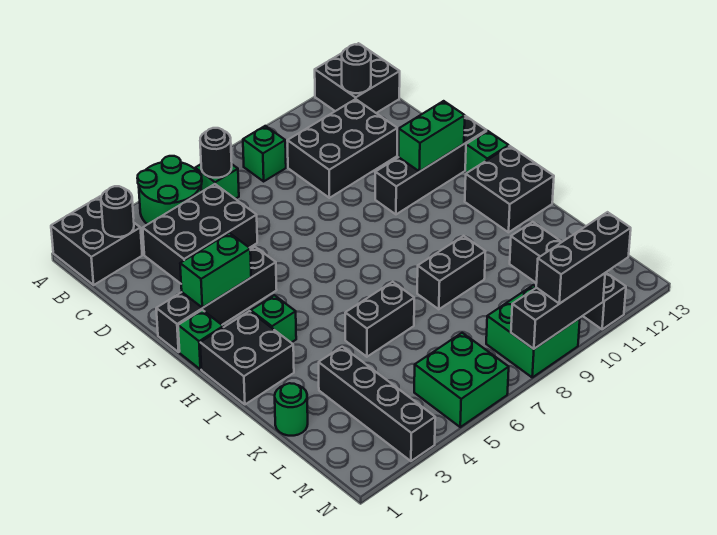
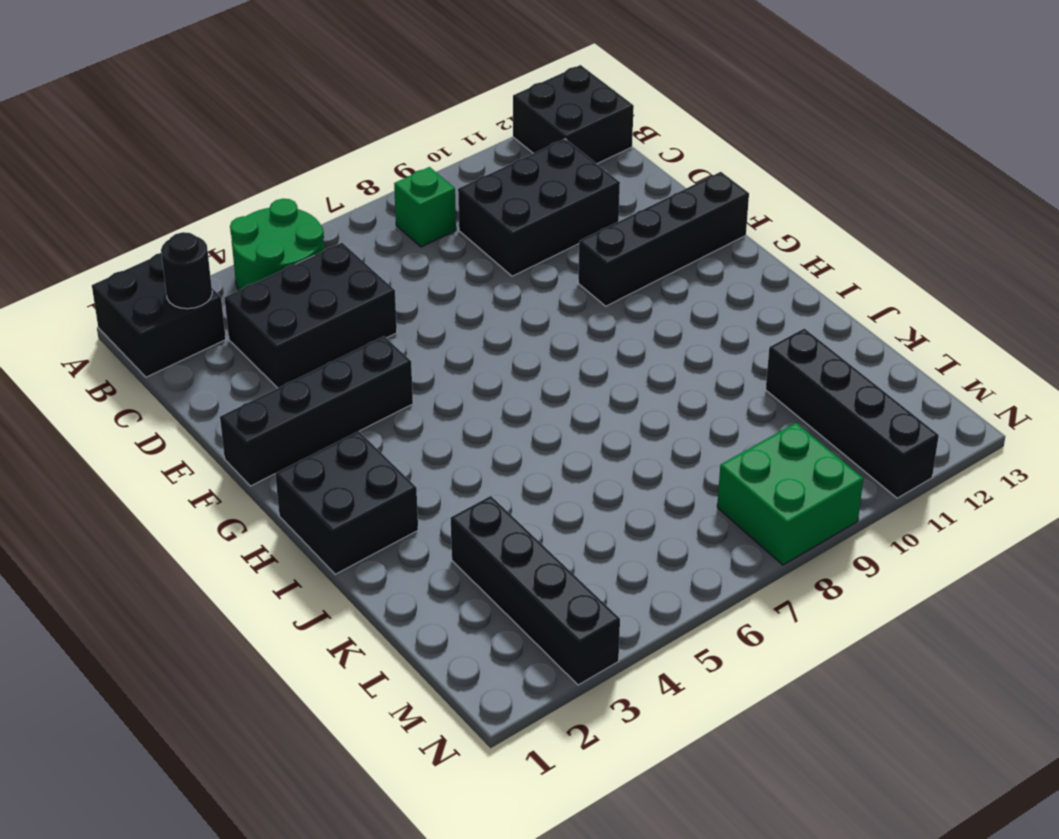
none -> green brick B6 level 1
none -> green brick G1 level 1
none -> green brick G13 level 1

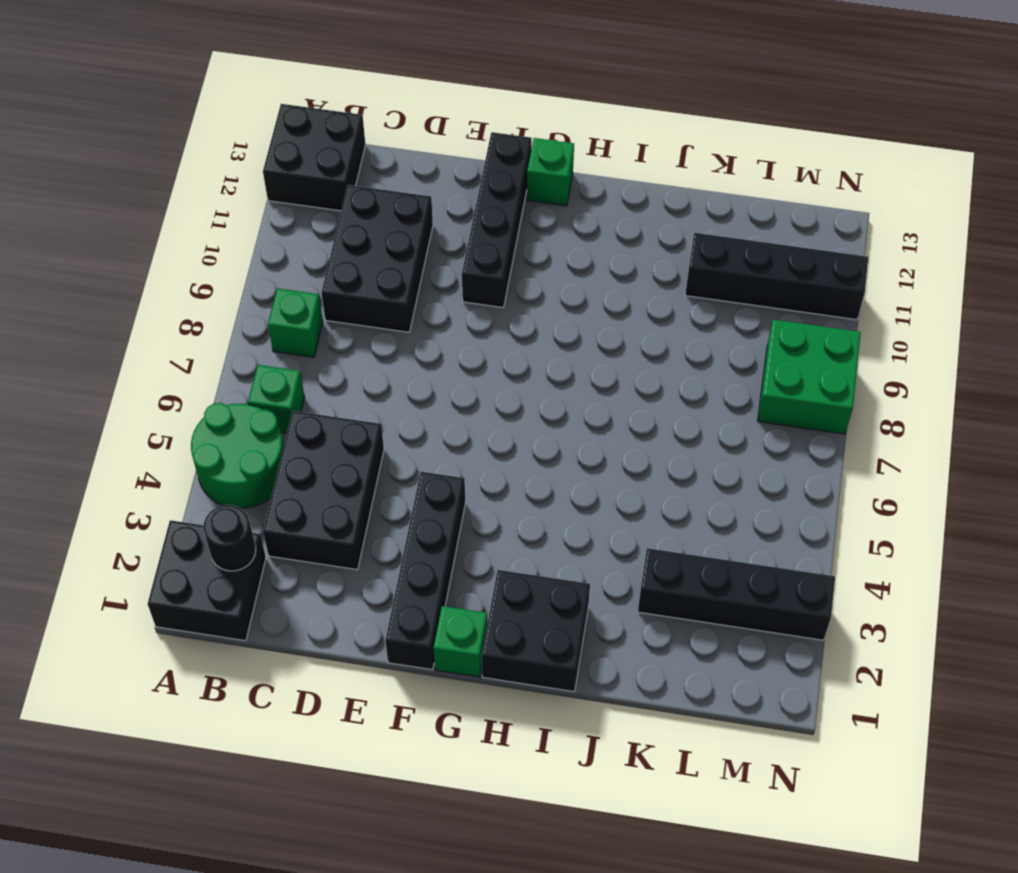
none -> green brick H3 level 1
none -> black brick H12:I13 level 1
none -> black brick J5:J6 level 1

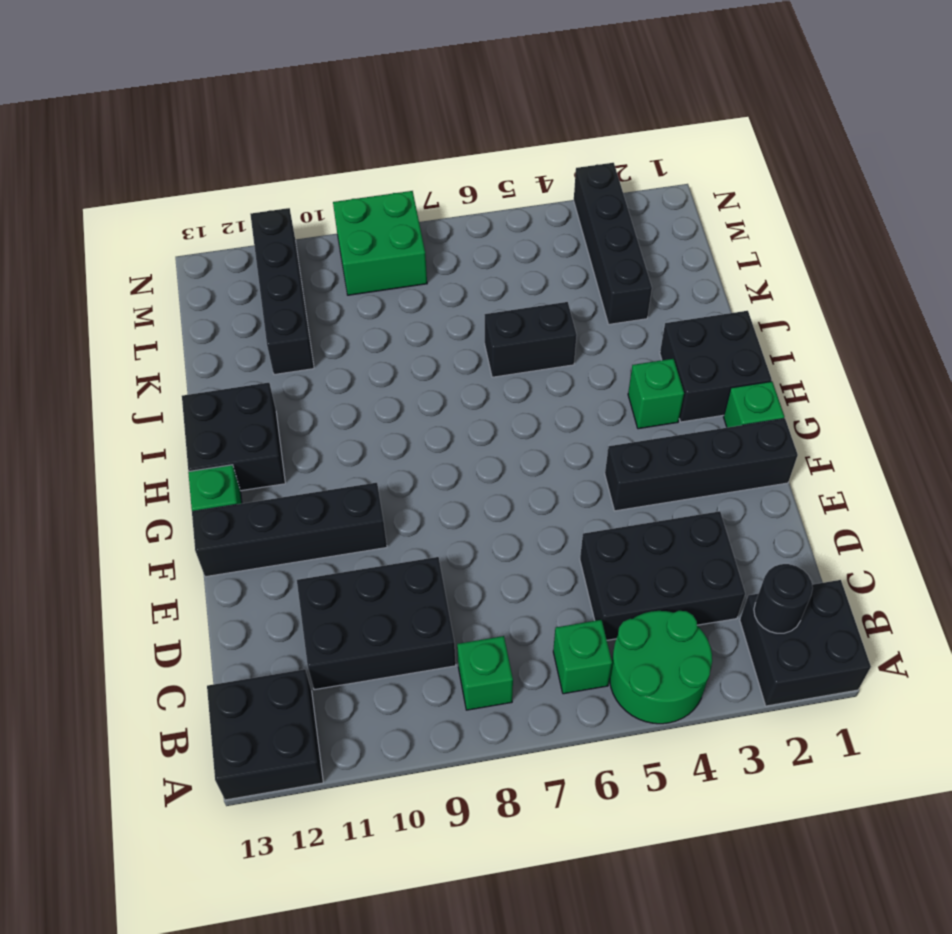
none -> black brick J8:J9 level 1
none -> green round brick K1 level 1
none -> green brick M5:N6 level 1

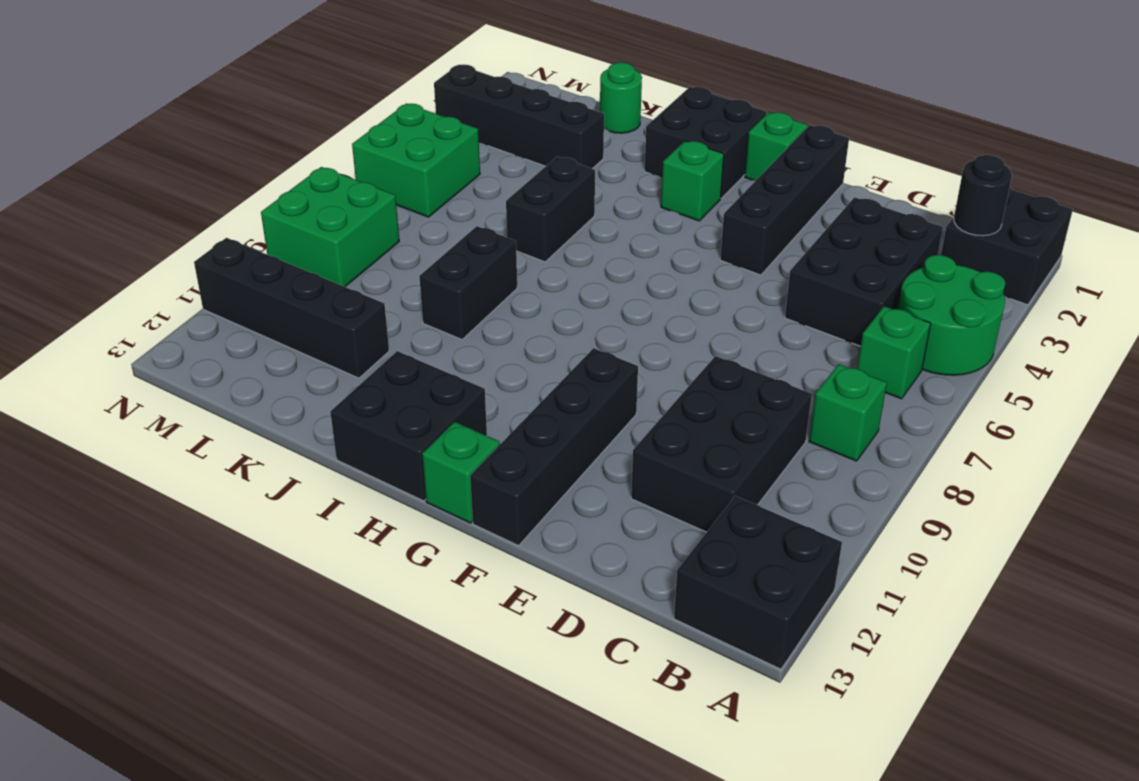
none -> black round brick B6 level 2
none -> black round brick B12 level 2
none -> green brick F2:F3 level 2

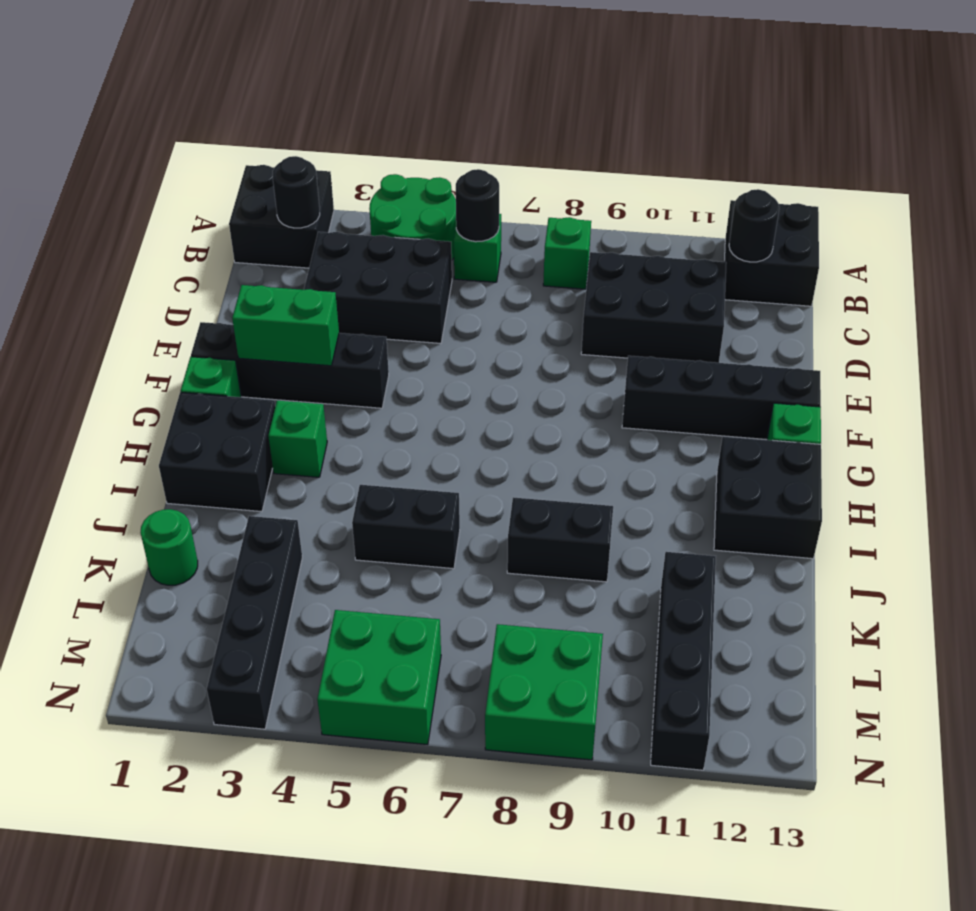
none -> green brick F11:F12 level 2
none -> black brick N8:N10 level 2
none -> black brick N9:N11 level 3

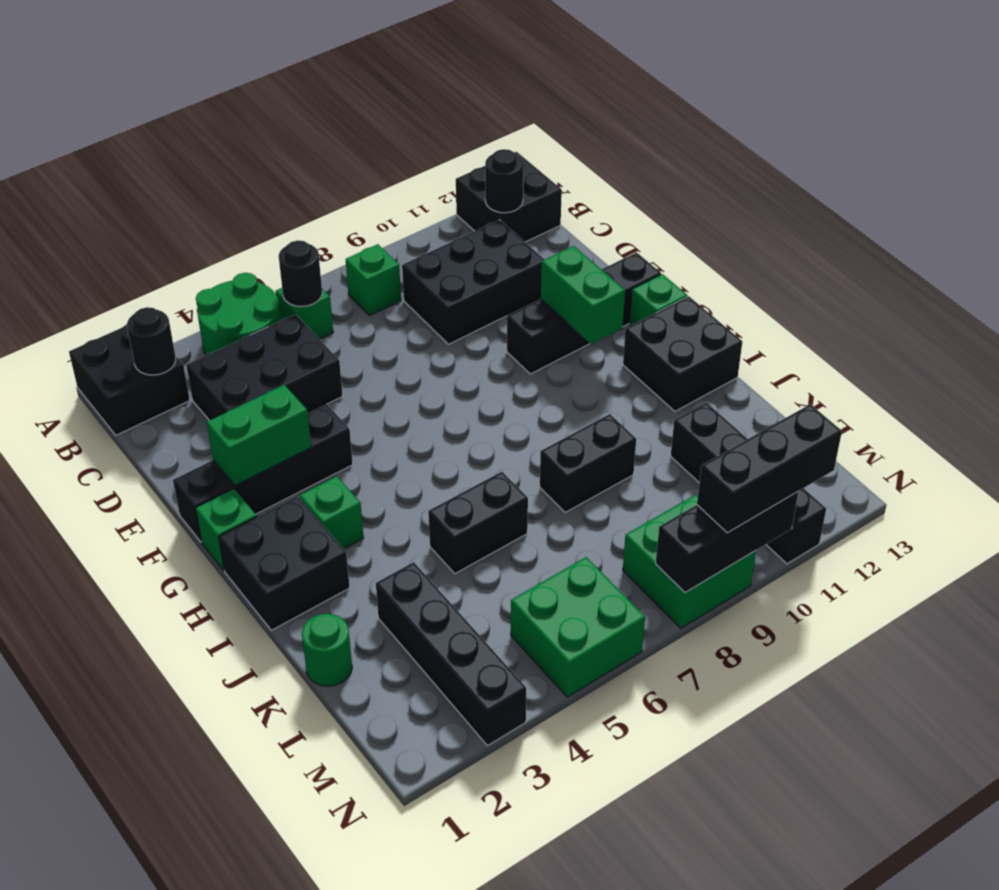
green brick F11:G11 level 2 -> green brick F11:F12 level 2

